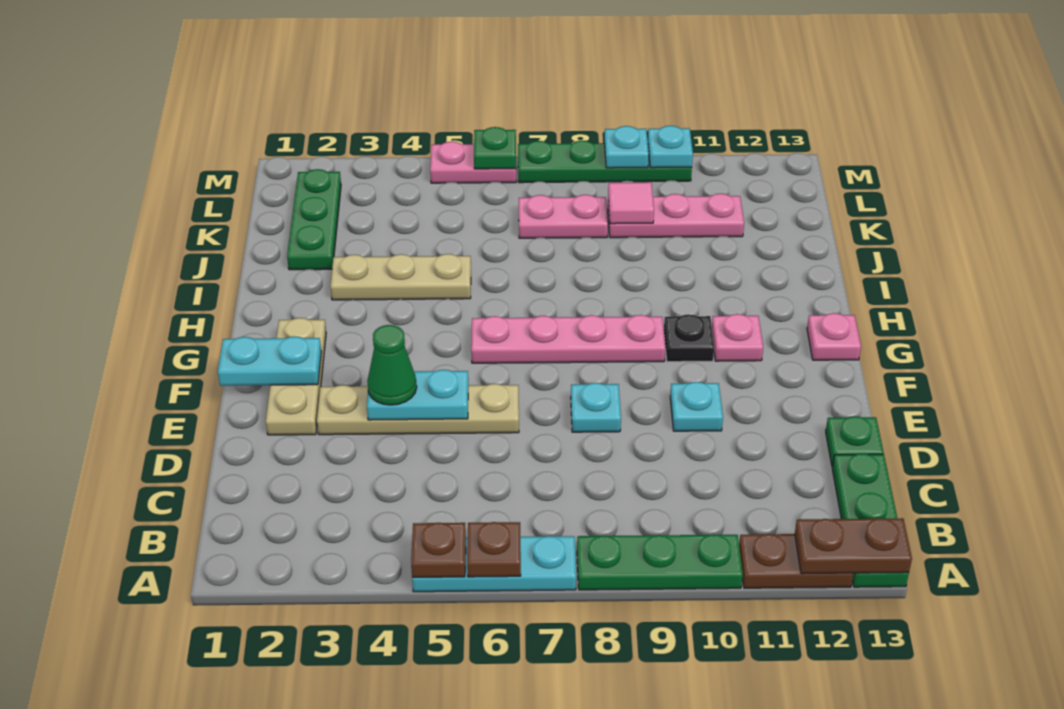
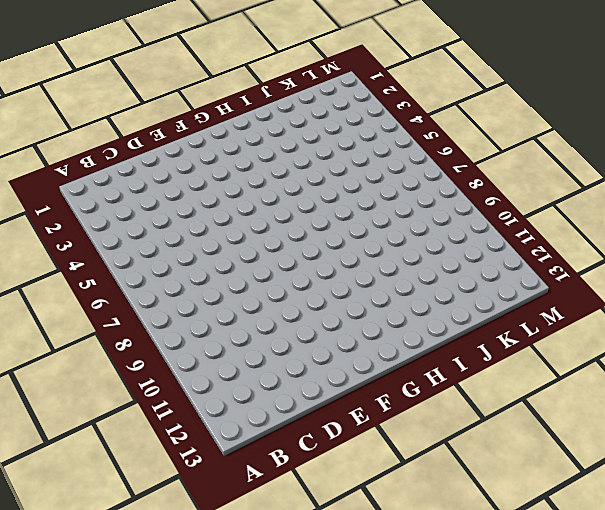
none -> cyan plate A5:A7 level 1
none -> green plate A8:A10 level 1
none -> brown plate A11:A12 level 1

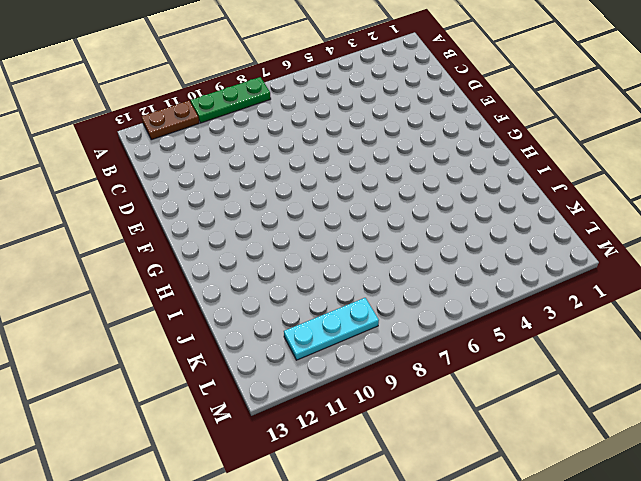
cyan plate L9:L11 level 1 -> cyan plate A5:A7 level 1
none -> green plate A13:C13 level 1
none -> green plate D13 level 1
none -> tan plate E2:G2 level 1

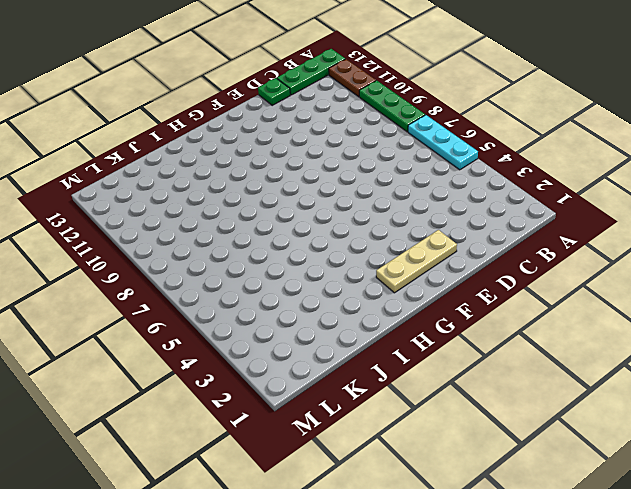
none -> tan plate E3:E6 level 1
none -> cyan plate E8 level 1
none -> cyan plate E10 level 1

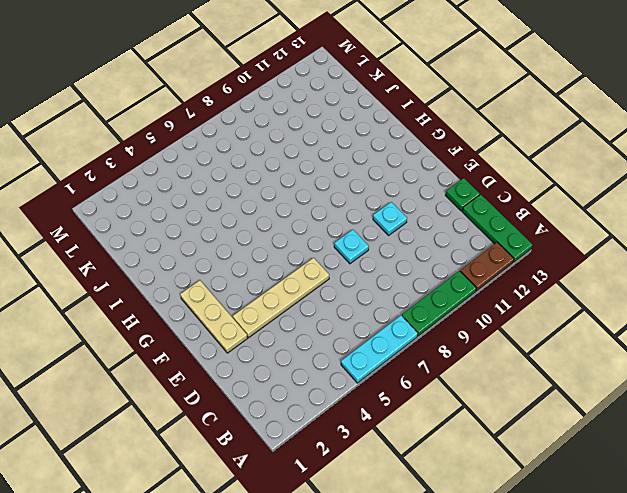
none -> pink plate G6:G9 level 1
none -> black plate G10 level 1
none -> pink plate G11 level 1

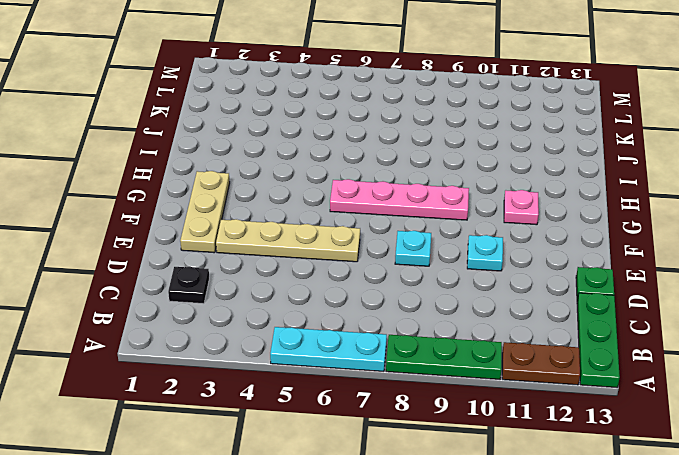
black plate C2 level 1 -> black plate G10 level 1
none -> pink plate G13 level 1
none -> tan plate I3:I5 level 1
none -> green plate J2:L2 level 1

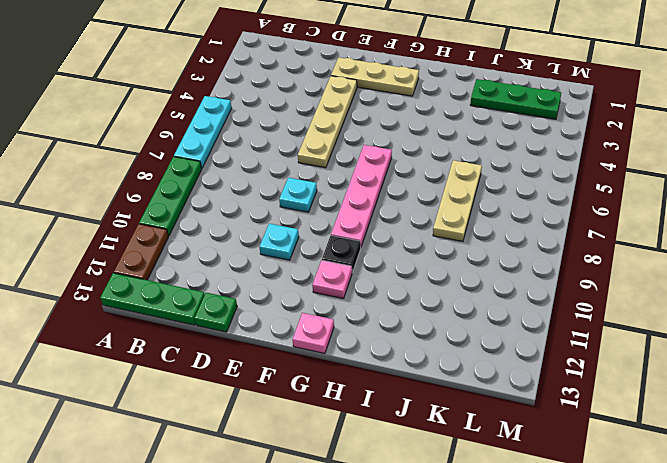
tan plate J6:J8 level 1 -> tan plate I3:I5 level 1
none -> pink plate K7:K8 level 1
none -> pink plate K9:K11 level 1
none -> pink plate M5:M6 level 1

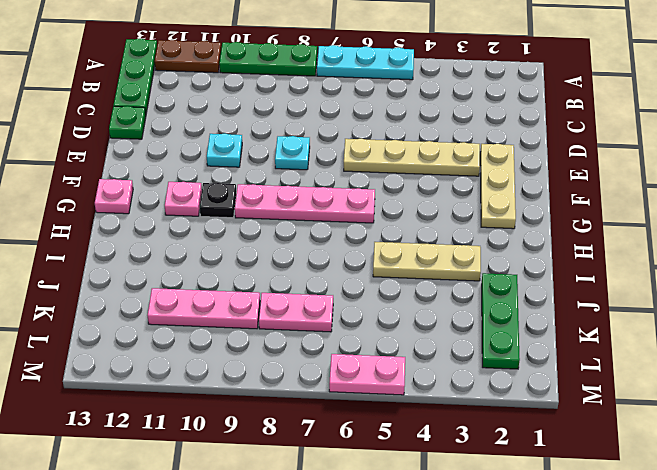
none -> green plate M7:M10 level 1
none -> brown plate A5 level 2
none -> brown plate A6 level 2

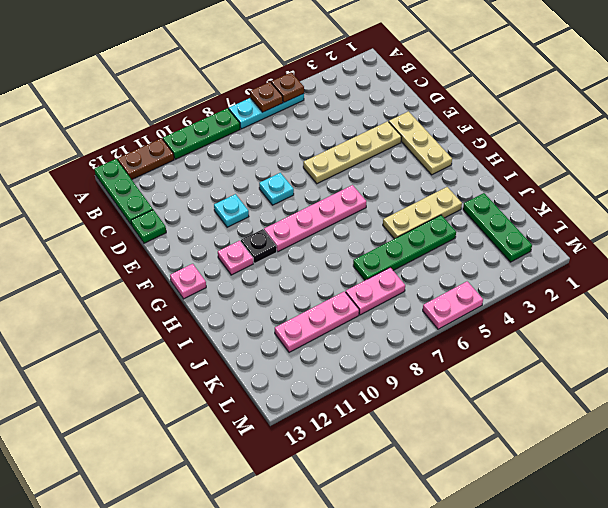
green plate J4:J7 level 1 -> green plate M7:M10 level 1
none -> brown plate A12:A13 level 2
none -> cyan plate E4:E5 level 2
none -> cyan plate F1:F2 level 2

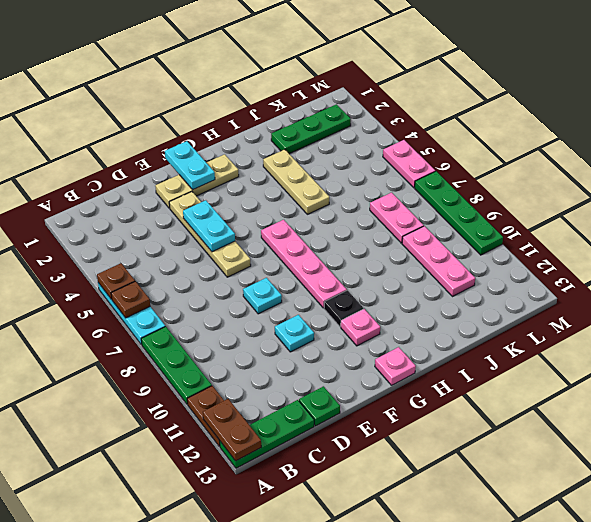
none -> pink tile K9 level 2
none -> green plate M6 level 2
none -> cyan plate M9 level 2

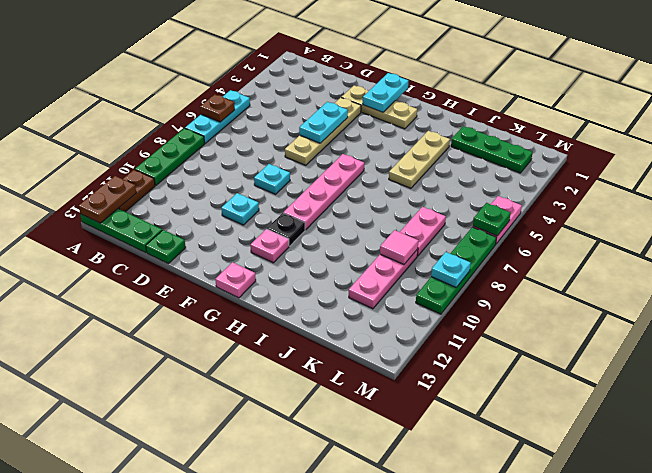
none -> brown plate A5 level 2
none -> cyan plate M10 level 2
none -> green cone E4 level 3

